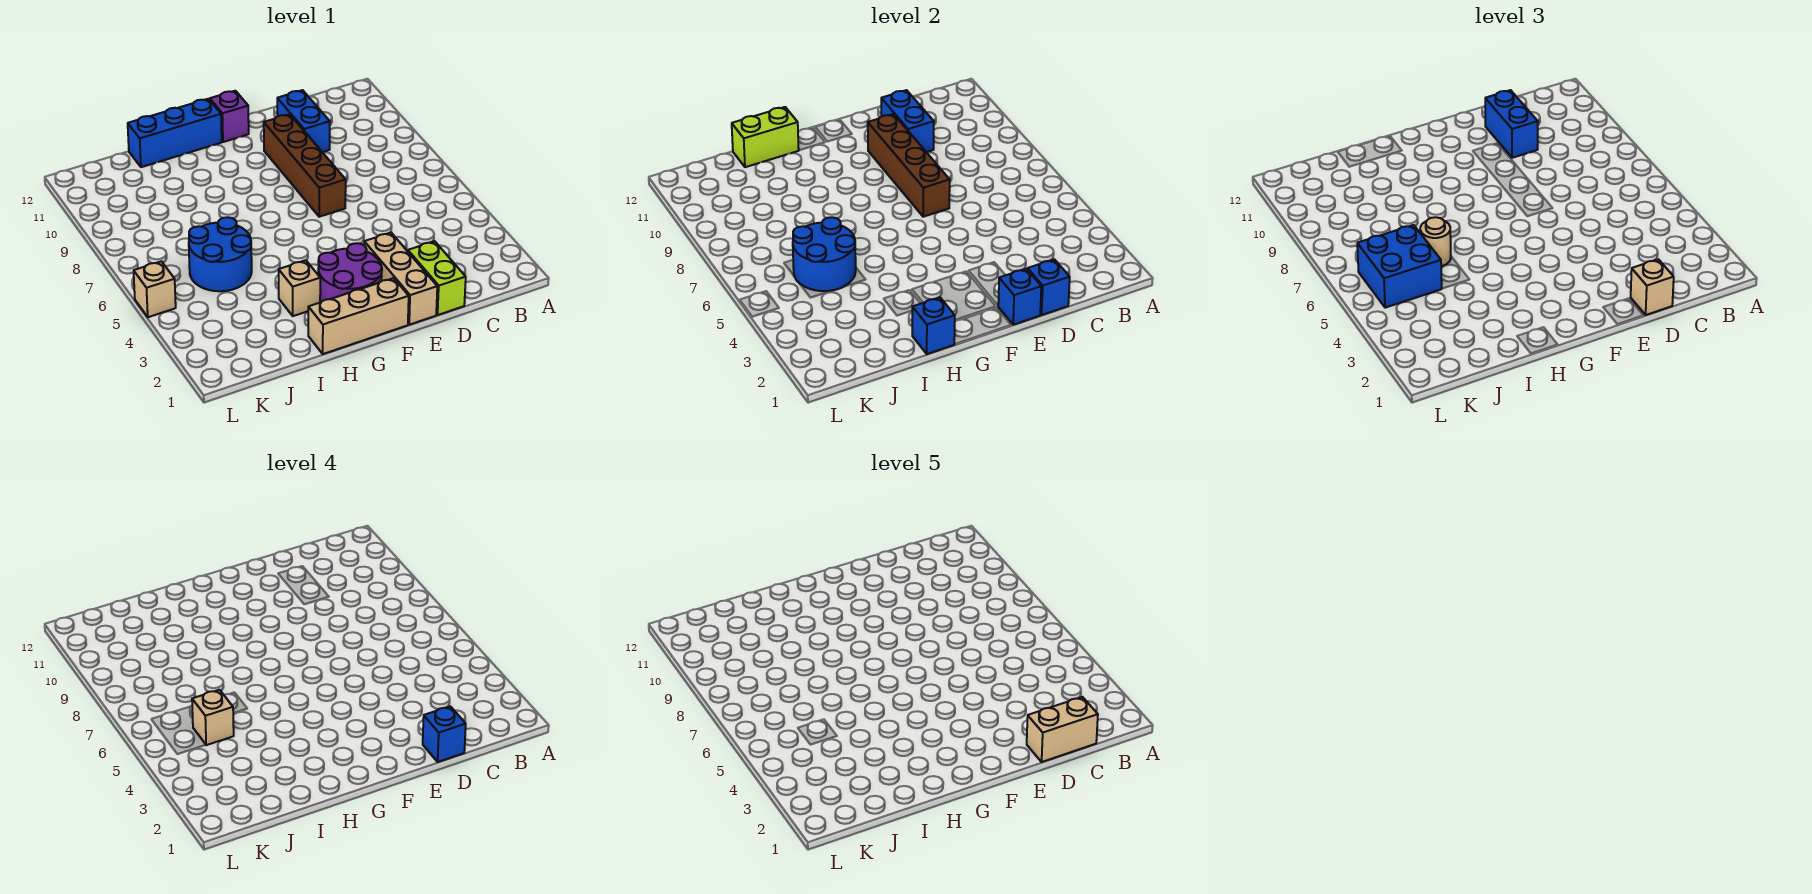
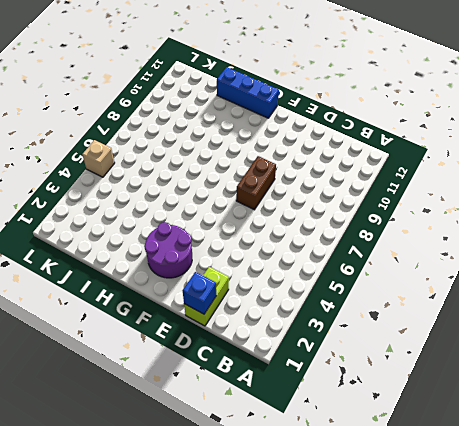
brown brick E7:E8 level 1 -> brown brick E7:E10 level 1
none -> blue brick D10:D11 level 1
none -> tan brick E1:E3 level 1
none -> tan brick F1:H1 level 1

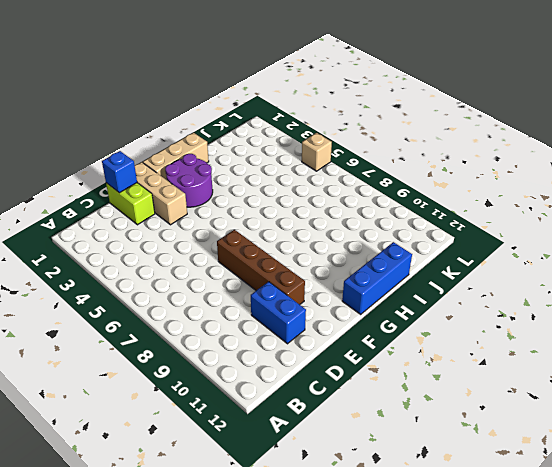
none -> purple brick F12 level 1
none -> tan brick H3 level 1
none -> blue round brick I5:J6 level 1

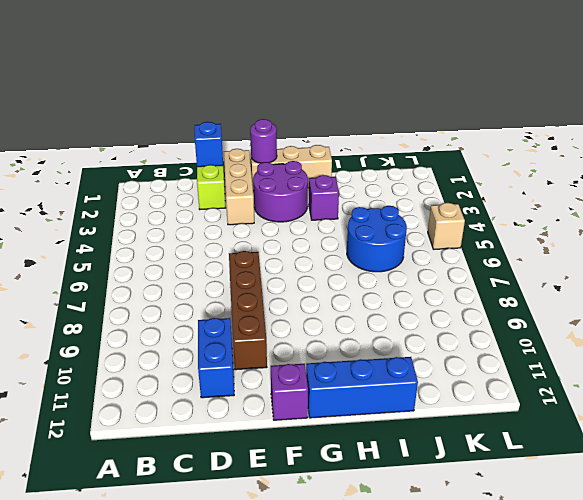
purple round brick F1 level 2 -> none
purple brick H3 level 1 -> tan brick H3 level 1
none -> blue brick D10:D11 level 2
none -> blue brick E1 level 2
none -> brown brick E7:E10 level 2

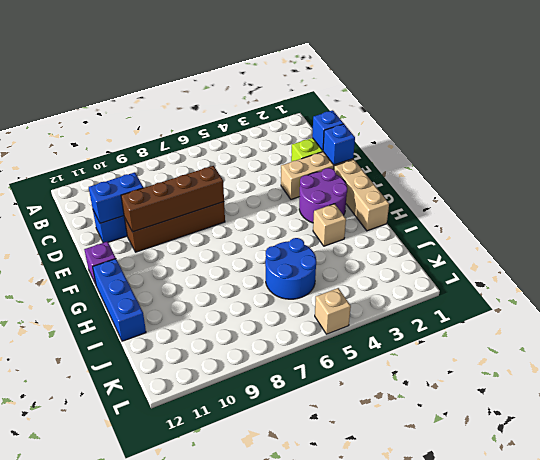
none -> blue brick H1 level 2
none -> lime brick H12:I12 level 2
none -> blue round brick I5:J6 level 2

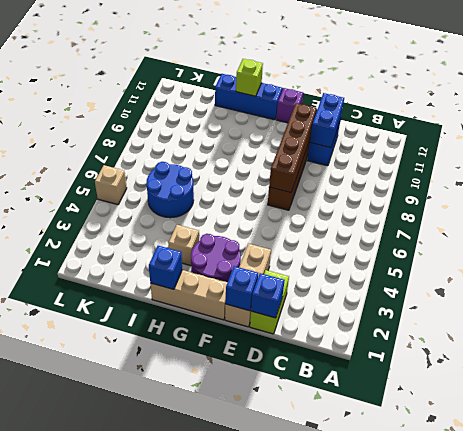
lime brick H12 level 2 -> lime brick H12:I12 level 2
none -> blue round brick I5:J6 level 2
none -> tan brick D1 level 3
none -> blue brick D10:D11 level 3

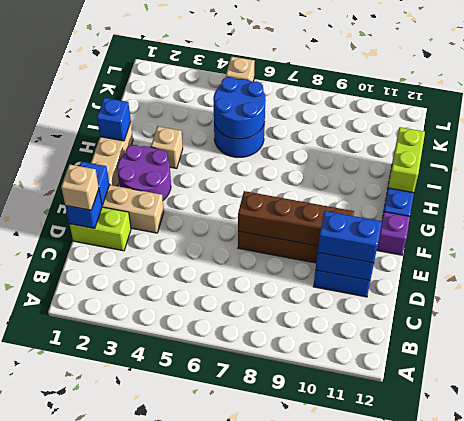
none -> tan round brick I6 level 3
none -> blue brick J5:K6 level 3
none -> blue brick D1 level 4

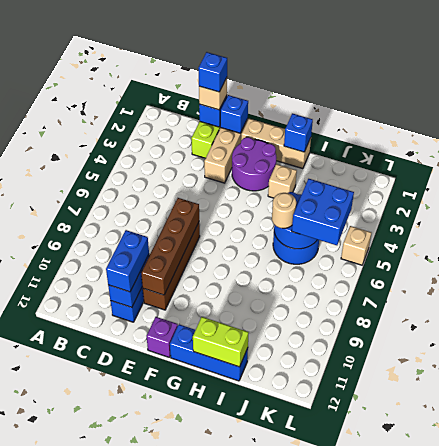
none -> tan brick J5 level 4
none -> tan brick C1:D1 level 5

